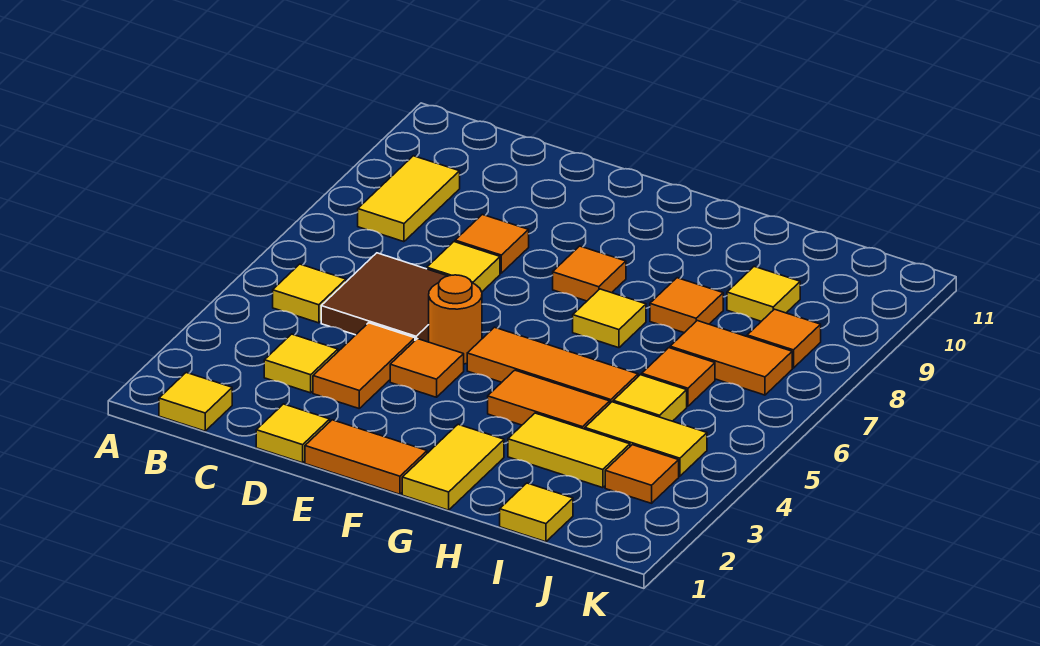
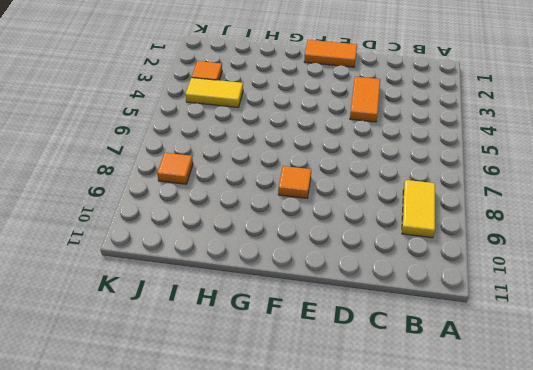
none -> yellow tile B1 level 1
none -> yellow tile B5 level 1
none -> yellow tile C3 level 1

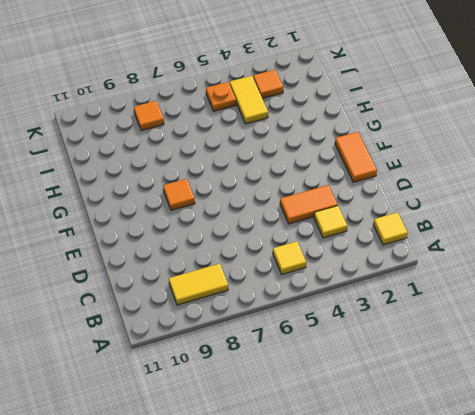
orange plate J5 level 1 -> none
none -> brown tile C5:D6 level 1
none -> yellow tile D1 level 1
none -> yellow tile D7 level 1

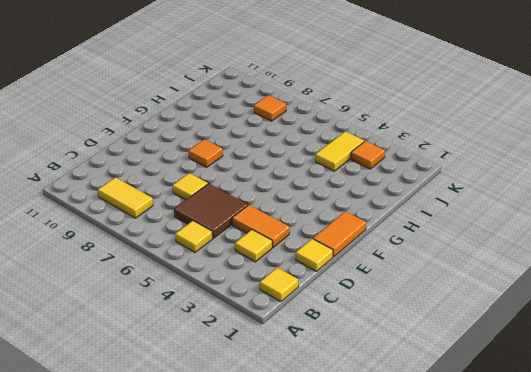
none -> orange tile D8 level 1
none -> orange tile E4 level 1
none -> orange round brick E5 level 1

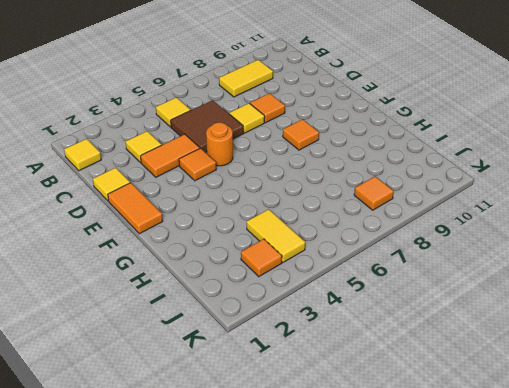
none -> orange tile F5:H5 level 1
none -> yellow tile G1:G2 level 1
none -> orange tile G4:H4 level 1

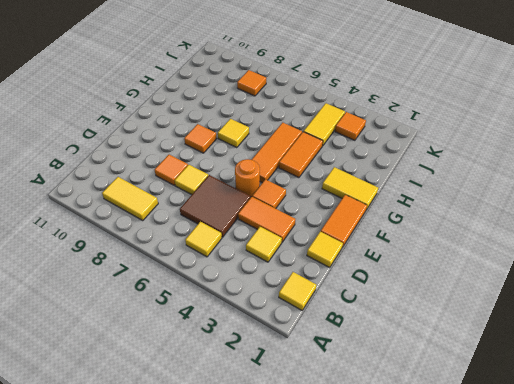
none -> yellow tile H3:I3 level 1
none -> orange tile H8 level 1
none -> yellow tile I1 level 1

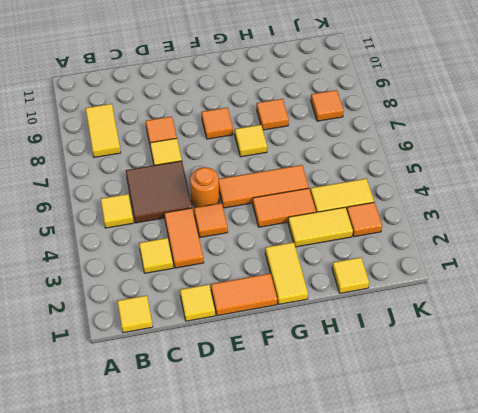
none -> yellow tile I5 level 1
none -> orange tile I6 level 1
none -> orange tile I7:J7 level 1

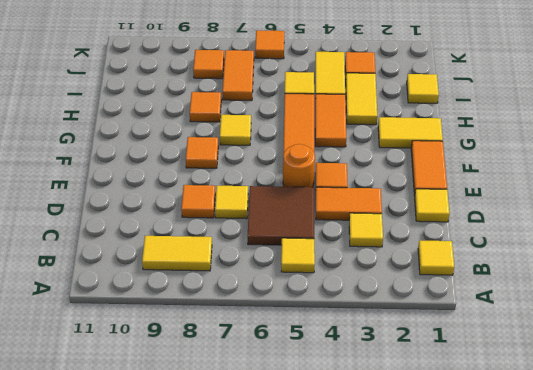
orange tile K6 level 1 -> orange tile I6 level 1
none -> yellow tile I9 level 1

